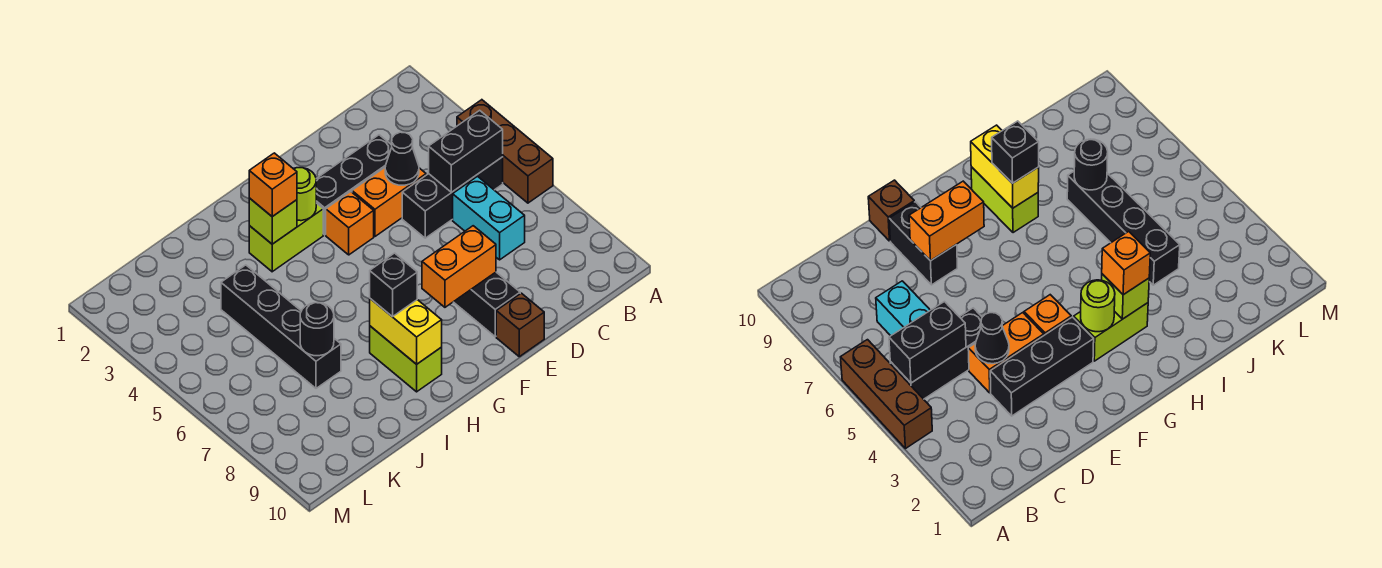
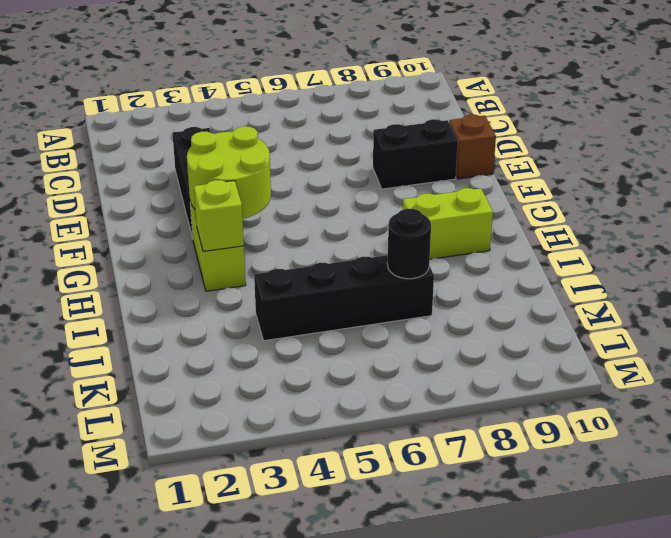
lime round brick F3:G4 level 2 -> lime round brick G3 level 2
none -> brown brick A4:A6 level 1
none -> black brick B5:D5 level 1
none -> cyan brick C6:C7 level 1

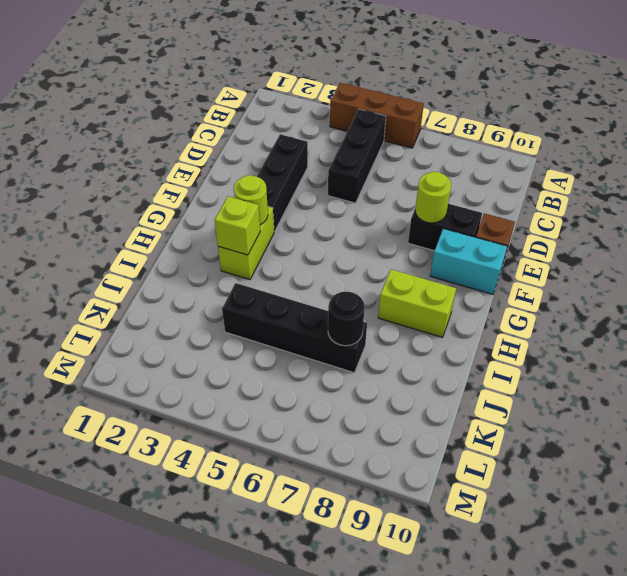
lime round brick E8 level 2 -> orange brick E8:F8 level 2
cyan brick F9:F10 level 1 -> cyan brick C6:C7 level 1
none -> orange brick D4:E4 level 1
none -> orange brick F4 level 1
none -> black brick B5:C5 level 2

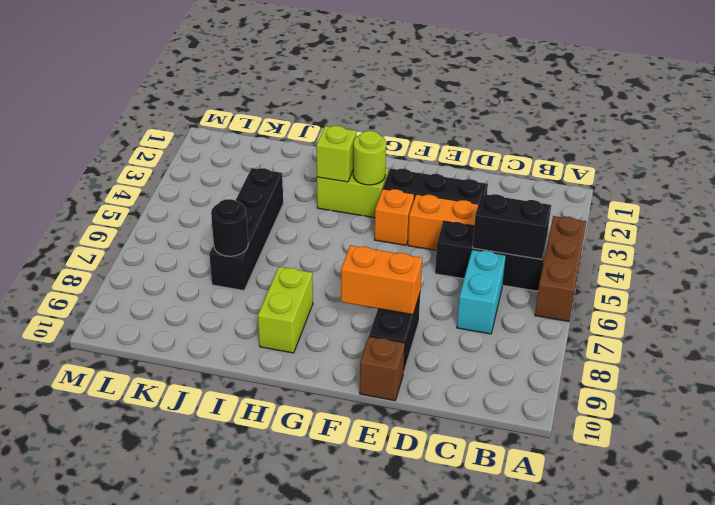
none -> black cone D4 level 2
none -> yellow brick H8:H9 level 2
none -> orange brick H3 level 3

